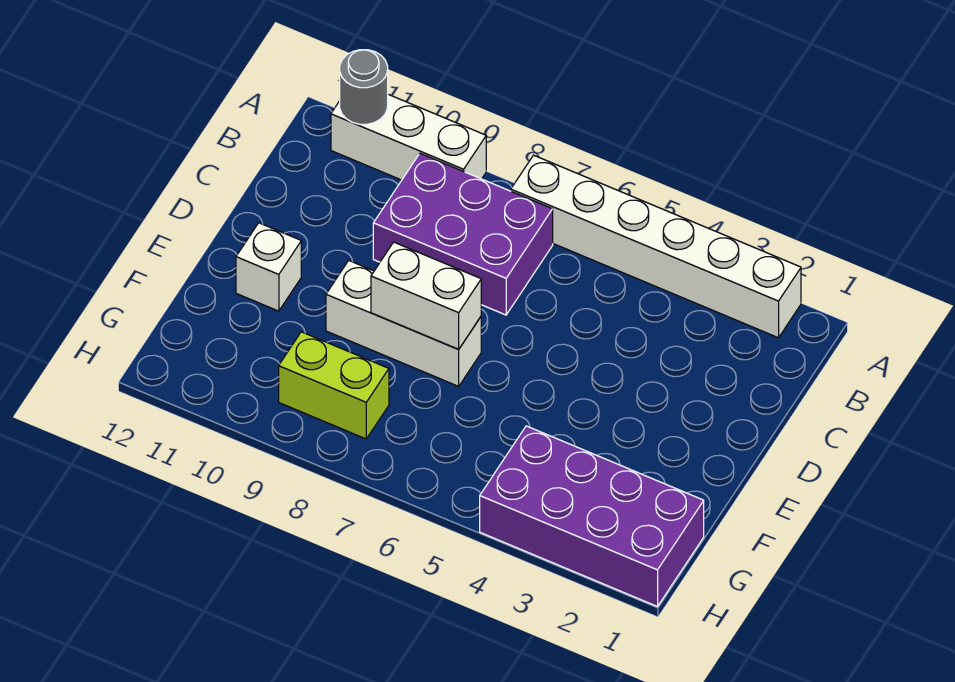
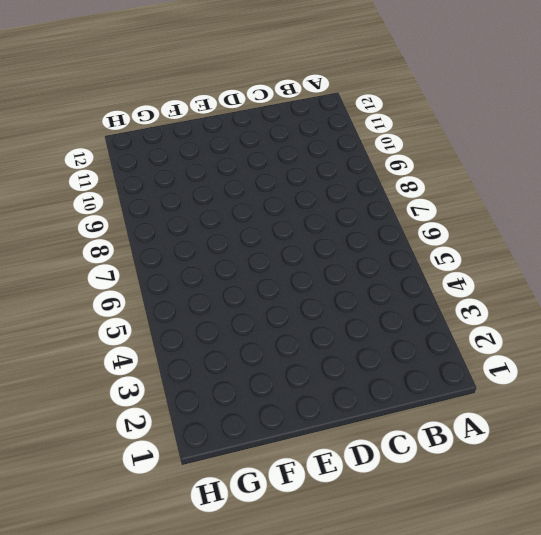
none -> white brick A2:A7 level 1
none -> white brick A9:A11 level 1

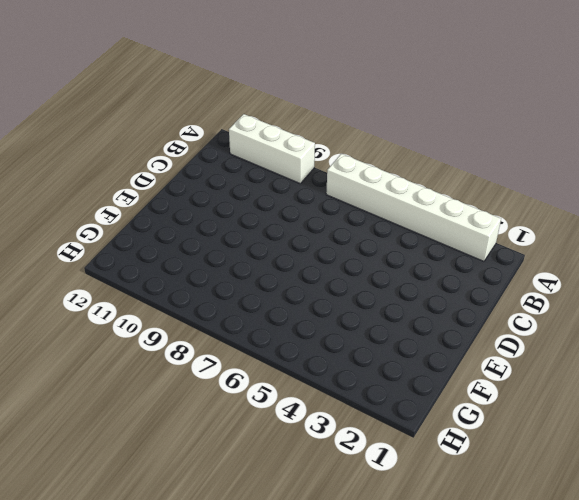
none -> purple brick B7:C9 level 1
none -> white brick E7:E9 level 1

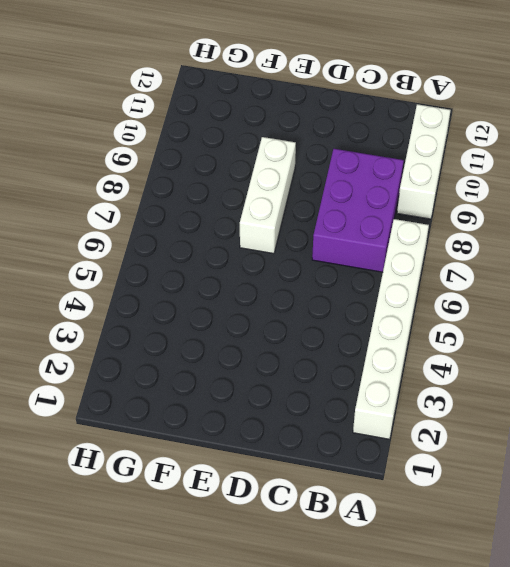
none -> white brick E11 level 1
none -> purple brick G1:H4 level 1

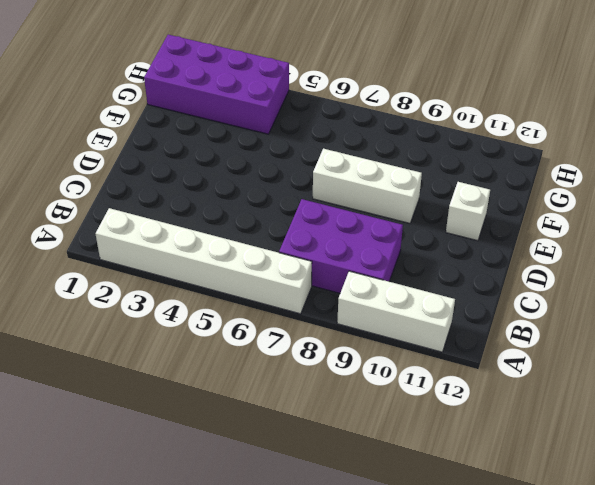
none -> lime brick G8:G9 level 1
none -> grey round brick A11 level 2

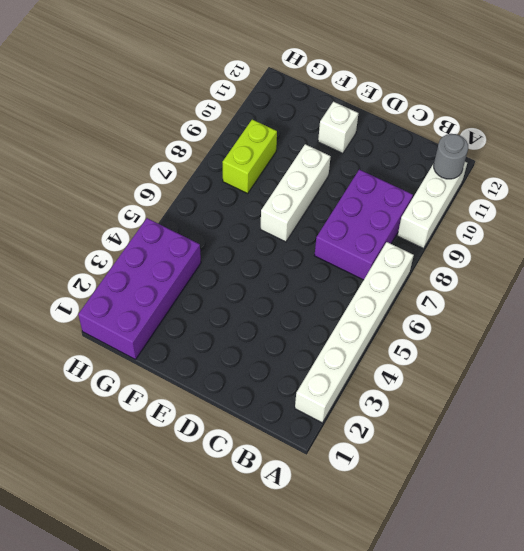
none -> white brick E7:E8 level 2

